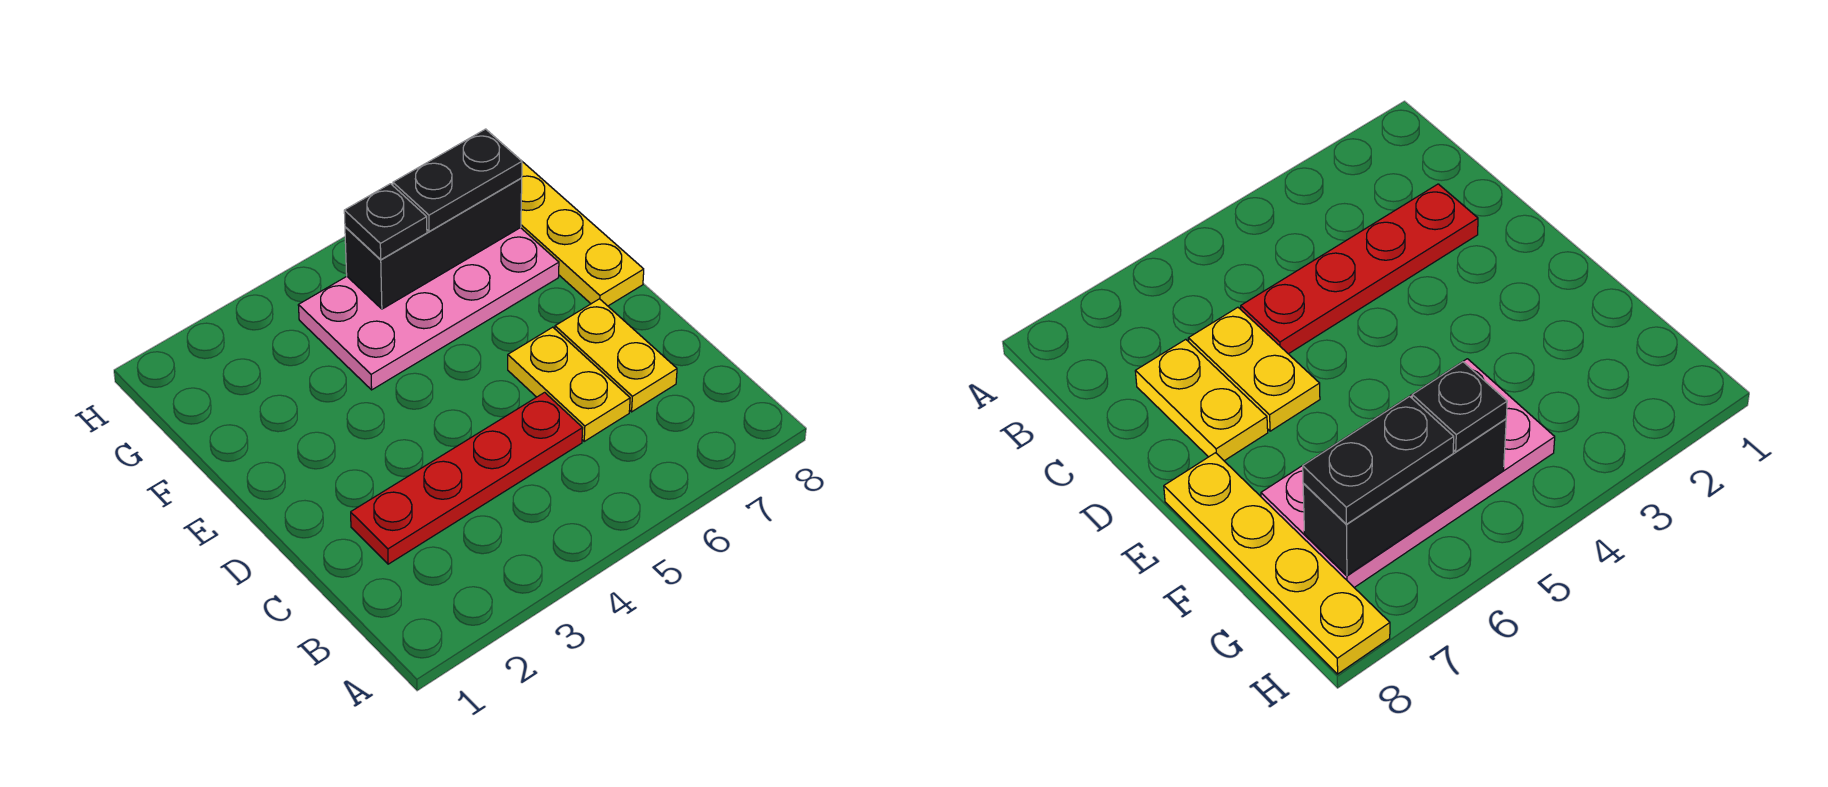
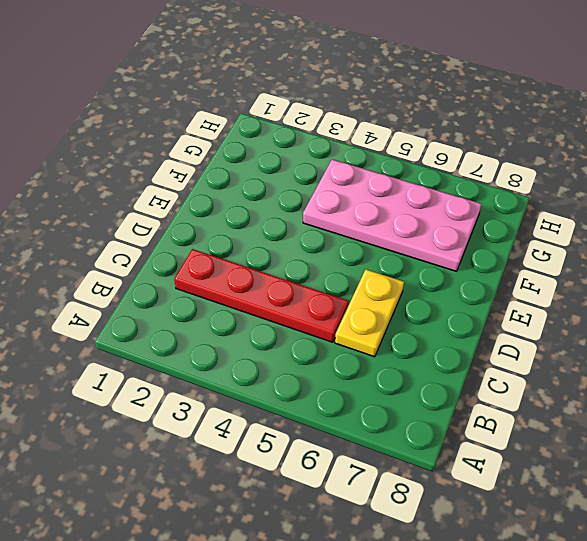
none -> yellow plate C7:D7 level 1
none -> yellow plate E8:H8 level 1

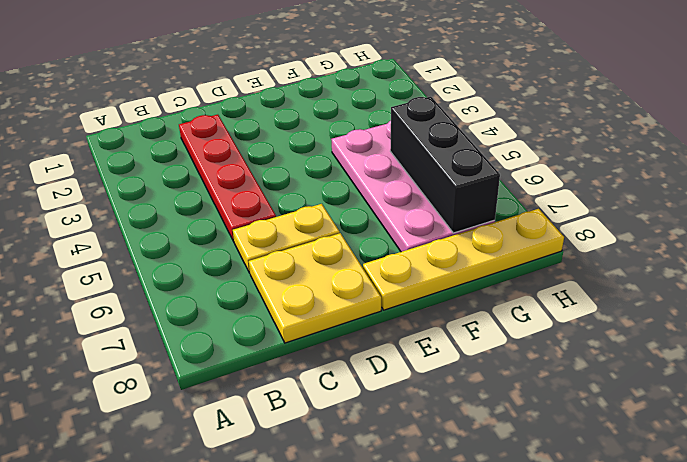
yellow plate C7:D8 level 1 -> yellow plate C7:D7 level 1
none -> black plate G5 level 3
none -> black plate G6:G7 level 3

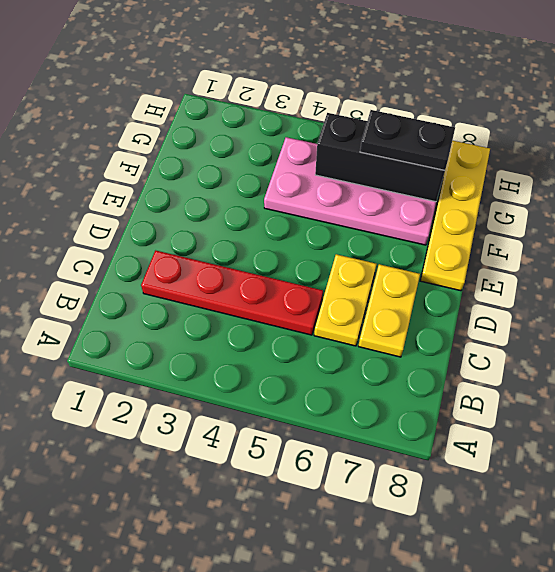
none -> black plate G5 level 3

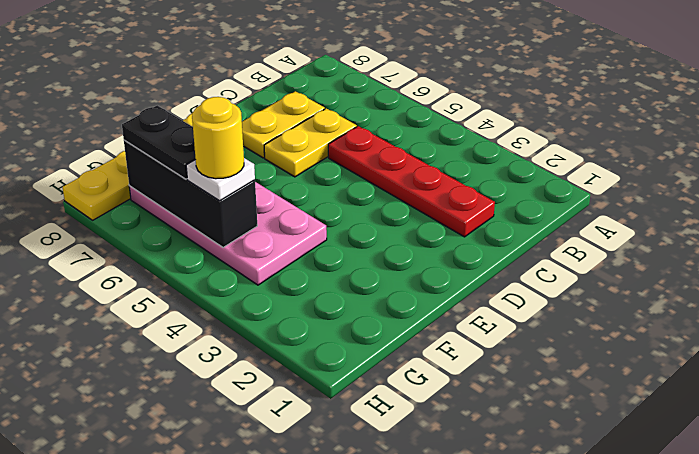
white plate G5 level 3 -> black plate G5 level 3
yellow round brick G5 level 4 -> none

